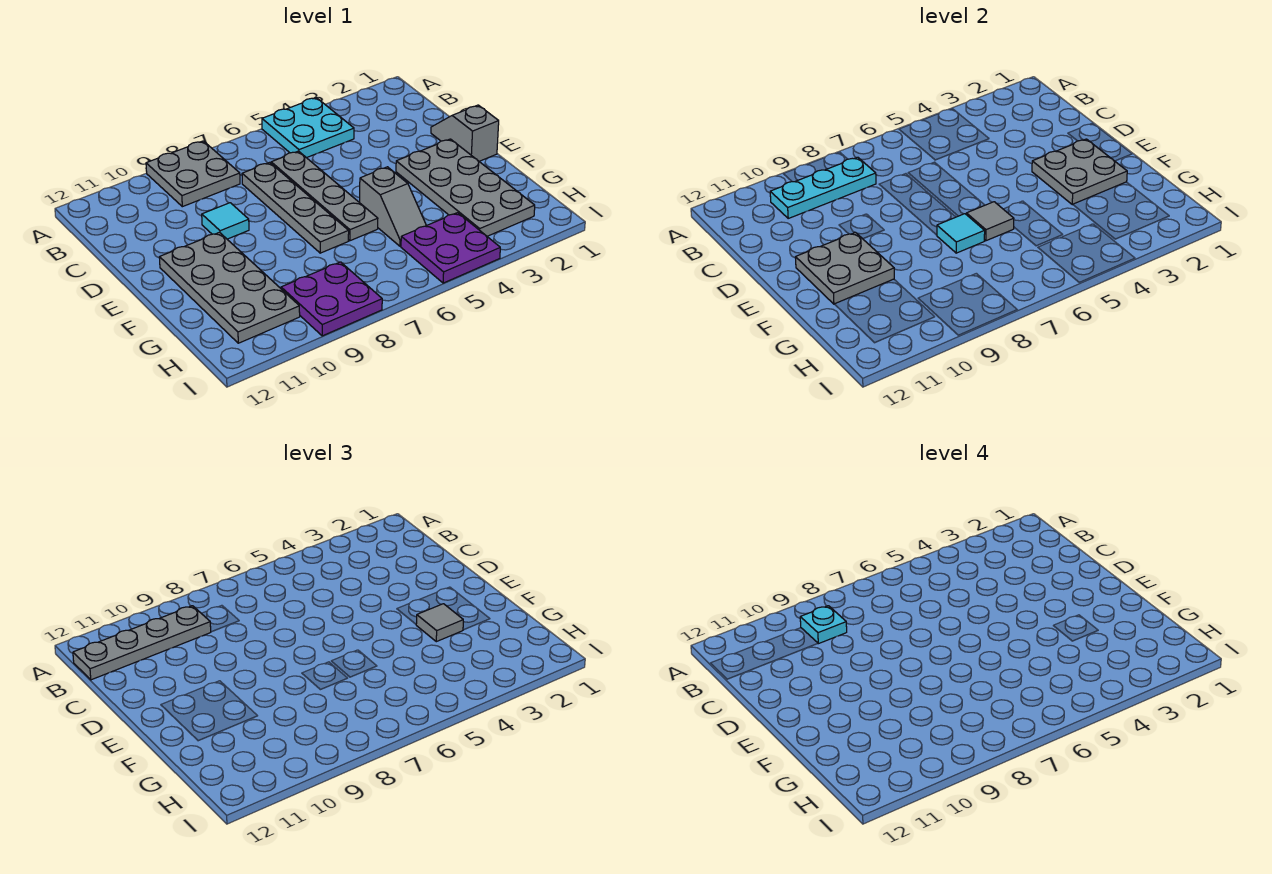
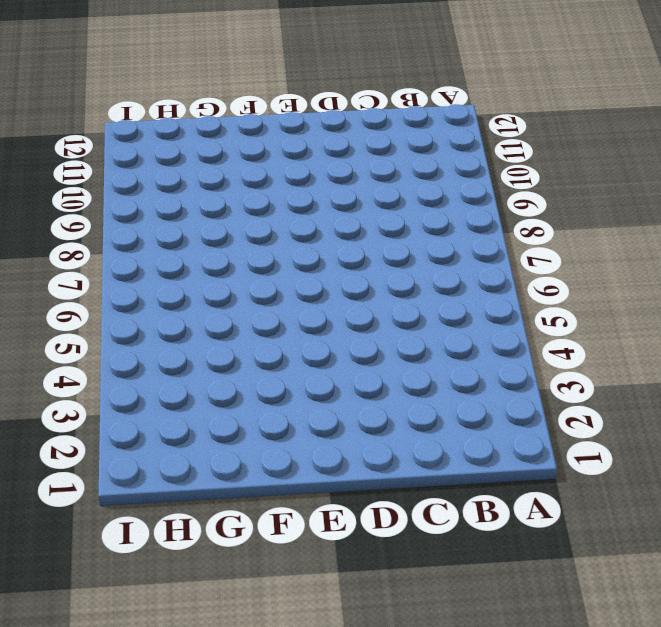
none -> cyan plate A4:B5 level 1
none -> grey plate A8:B9 level 1
none -> grey plate C6:F6 level 1

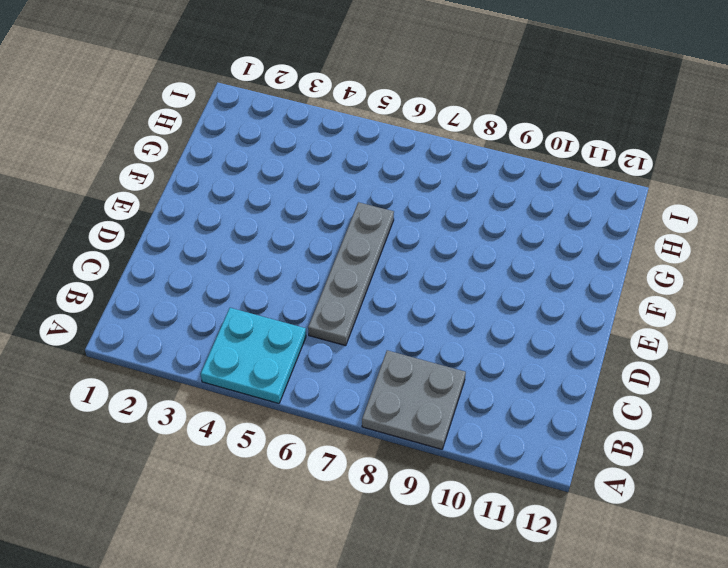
none -> grey plate C7:F7 level 1
none -> grey slope D1:E1 level 1 top E
none -> cyan tile D9 level 1

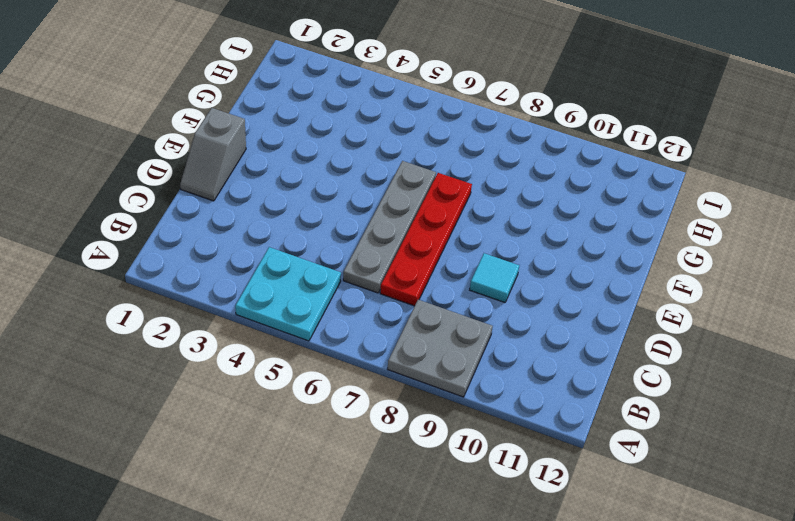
red plate C7:F7 level 1 -> grey plate C7:F7 level 1
none -> grey plate E2:H3 level 1
none -> grey plate E10:H11 level 1
none -> grey slope F5:G5 level 1 top F

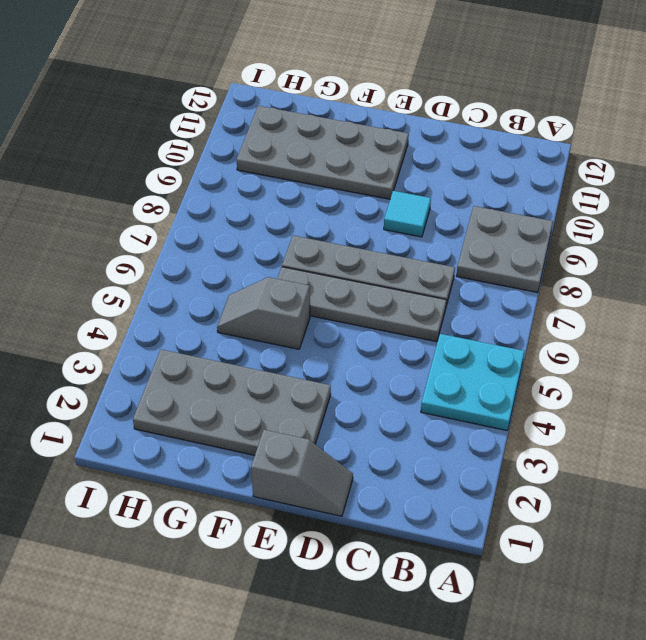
none -> purple plate H4:I5 level 1
none -> purple plate H8:I9 level 1
none -> cyan plate B8:B10 level 2

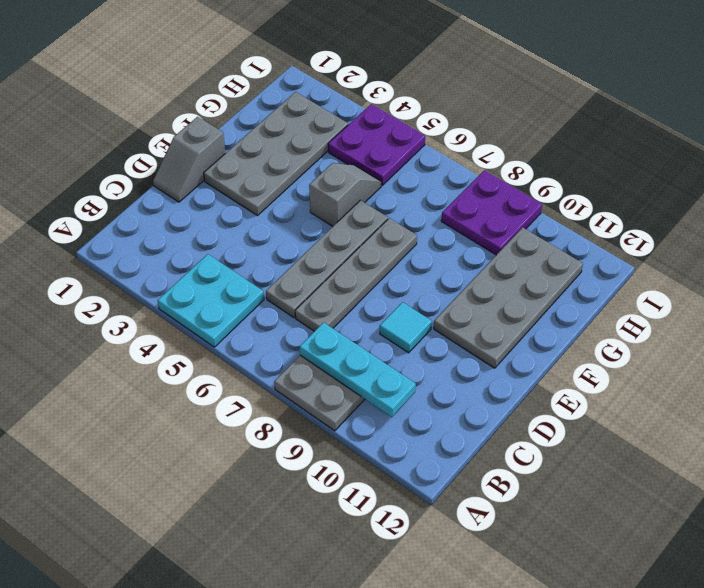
none -> grey plate E2:F3 level 2
none -> grey plate E10:F11 level 2
none -> grey tile F6 level 2

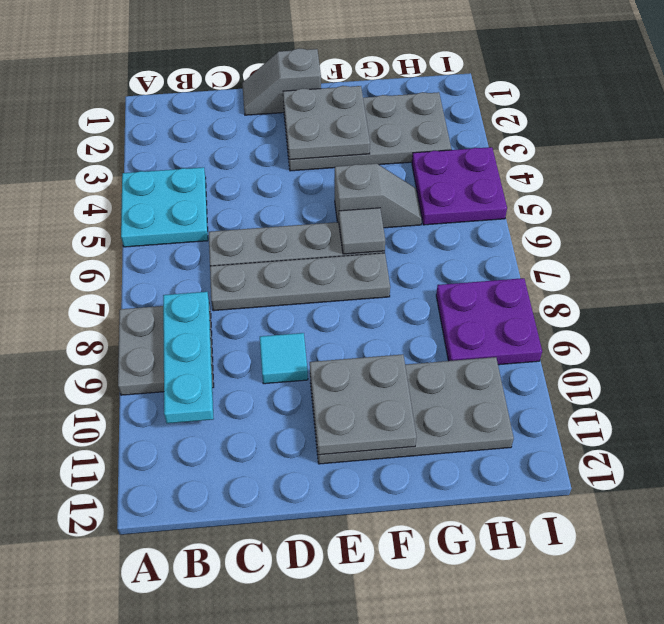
none -> cyan tile F7 level 2
none -> grey plate B9:B12 level 3
none -> grey tile F3 level 3

